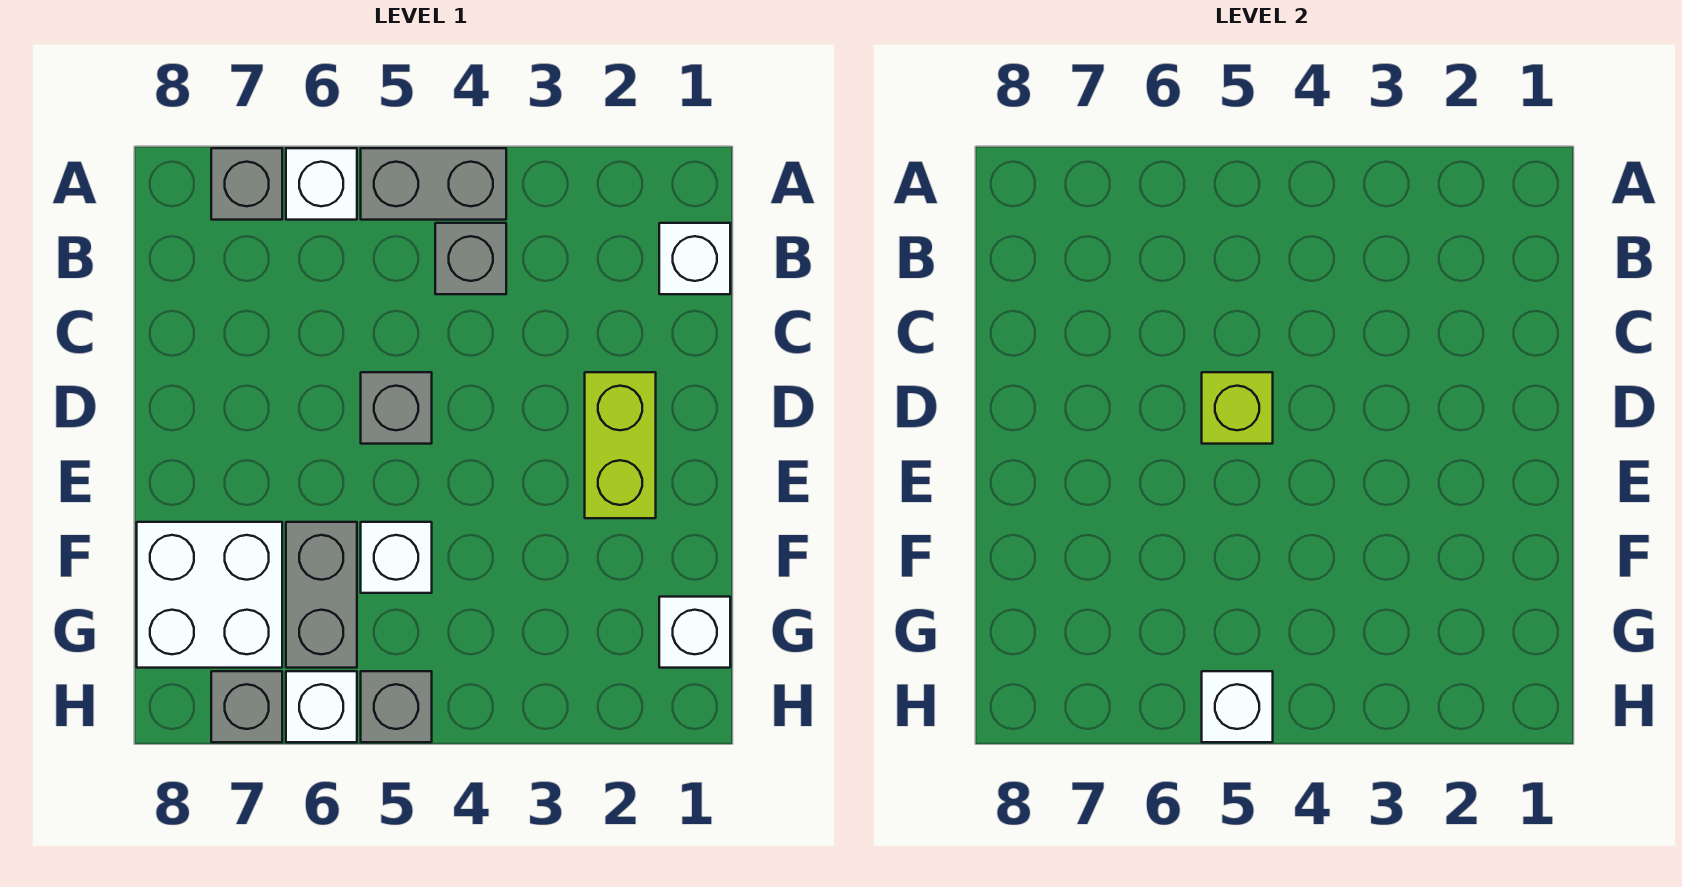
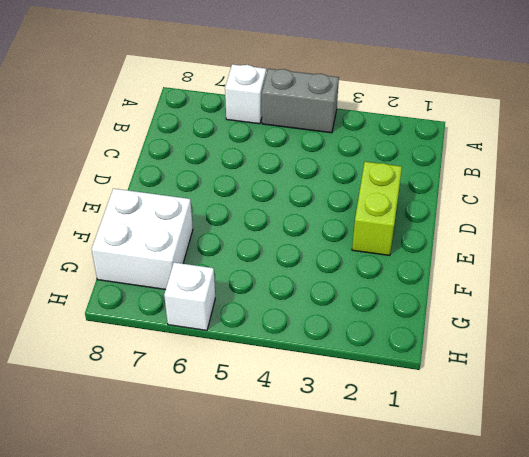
none -> grey brick A7 level 1
none -> white brick B1 level 1
none -> grey brick B4 level 1

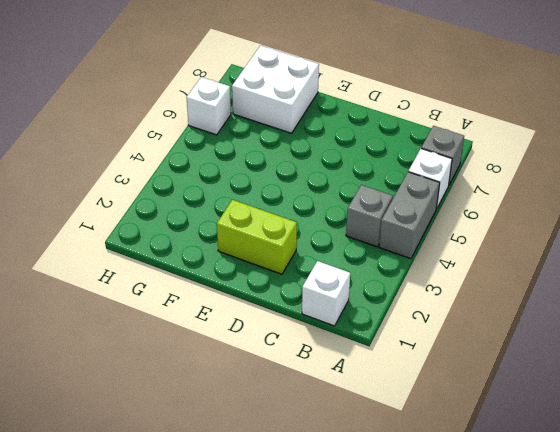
none -> grey brick D5 level 1
none -> white brick F5 level 1
none -> grey brick F6:G6 level 1

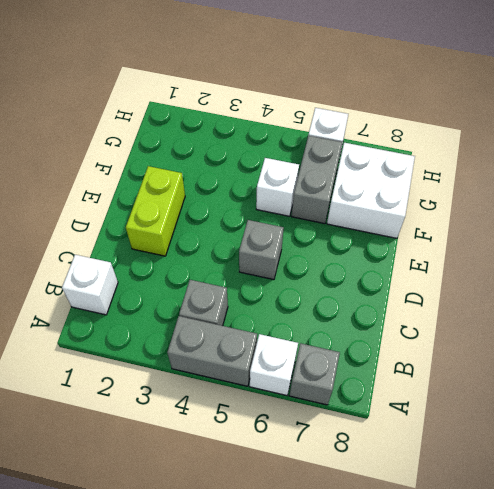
none -> white brick G1 level 1
none -> grey brick H5 level 1
none -> grey brick H7 level 1

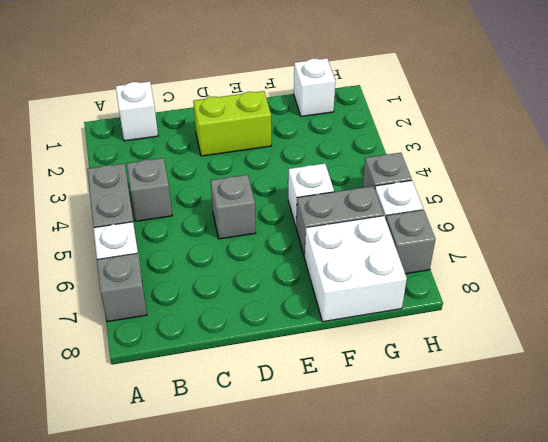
none -> lime brick D5 level 2
none -> white brick H5 level 2

